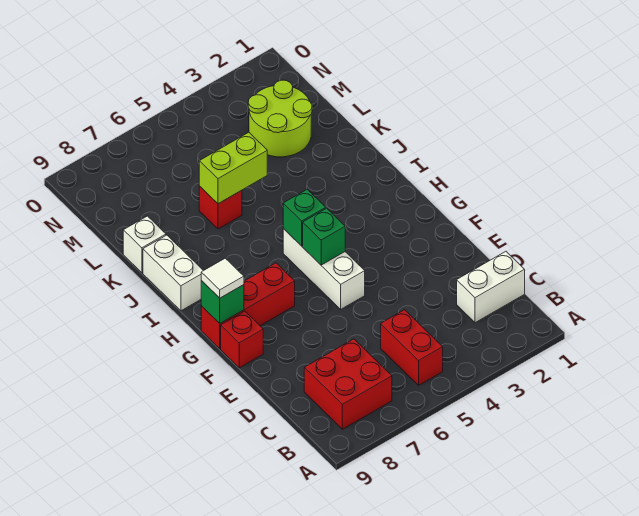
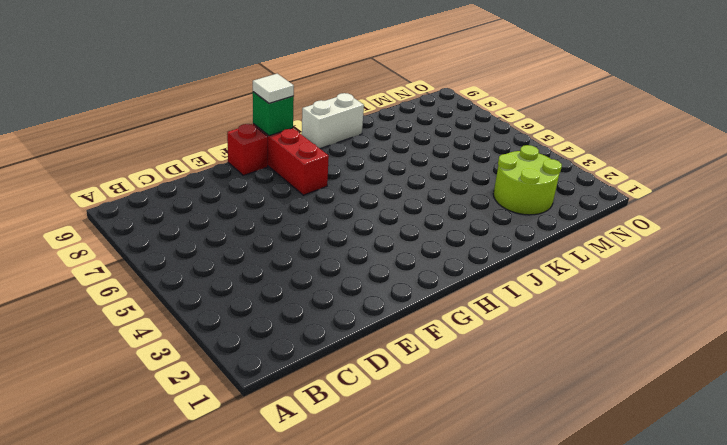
none -> red brick B5:C5 level 1
none -> red brick B7:C8 level 1
none -> white brick C1:C2 level 1

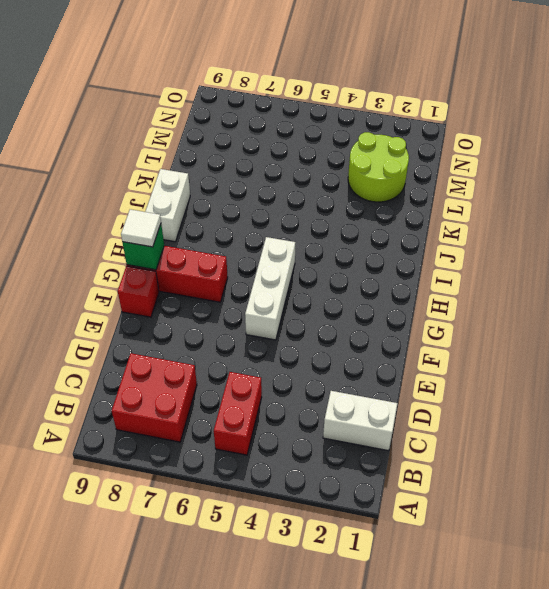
none -> red brick K6 level 1
none -> white brick K9 level 1
none -> green brick G5 level 2

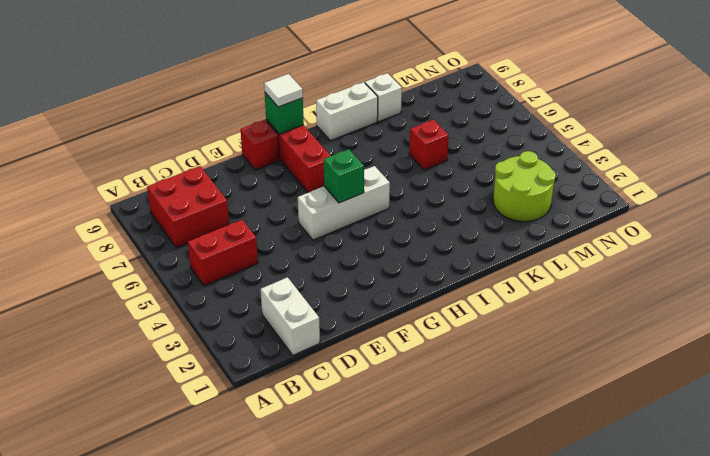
none -> green brick H5 level 2
none -> lime brick K5:K6 level 2

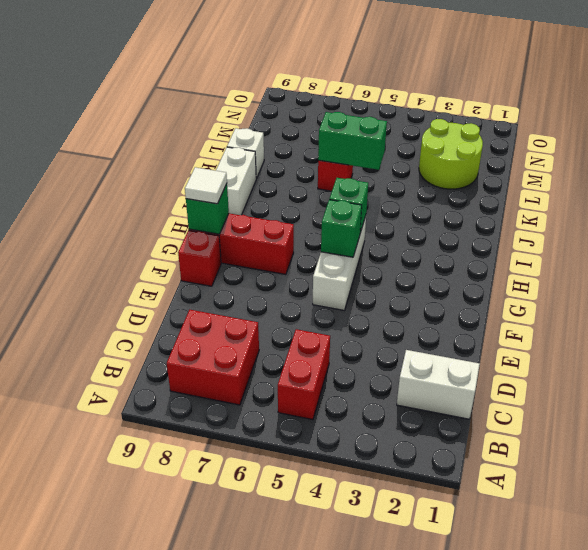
green brick K5:K6 level 2 -> lime brick K5:K6 level 2

